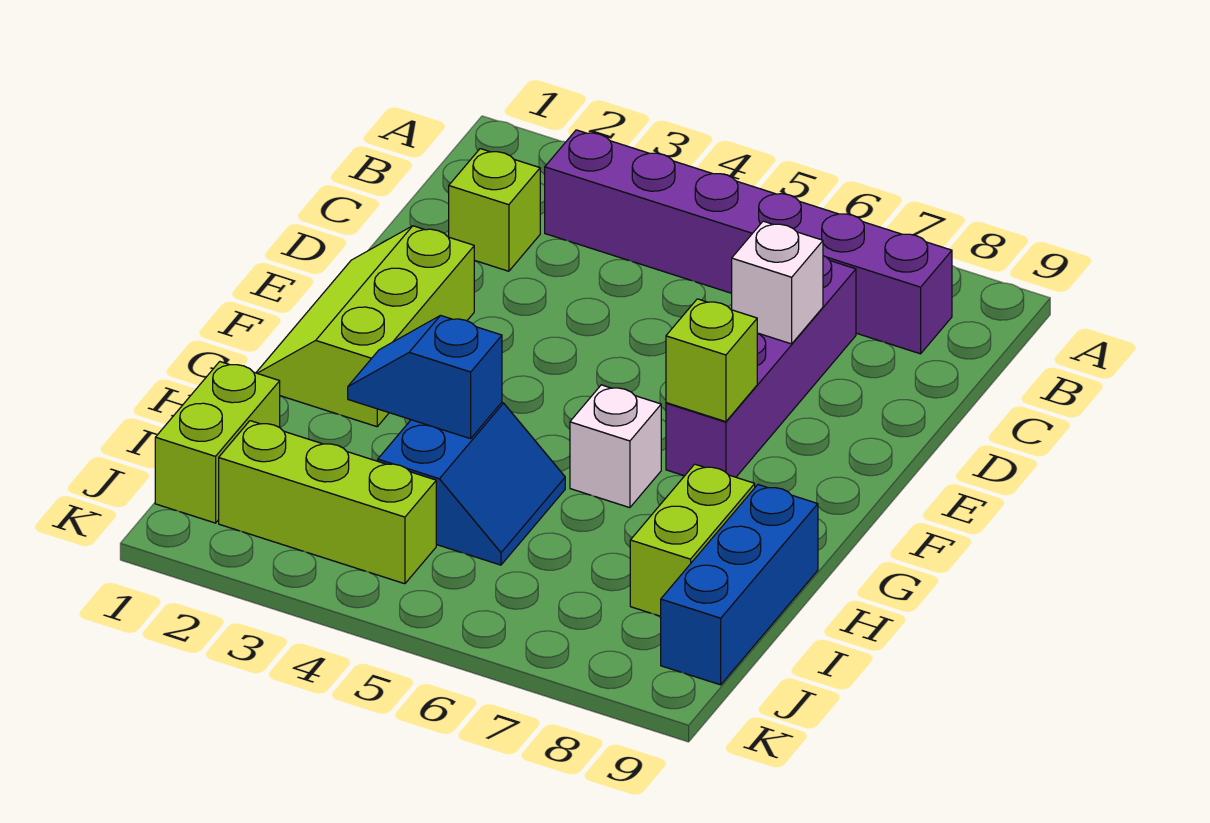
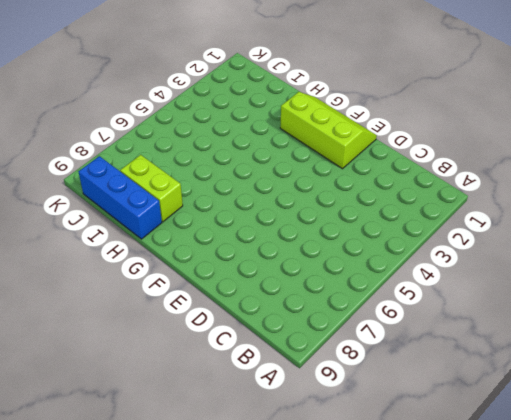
none -> purple brick B3:B8 level 1
none -> lime brick C2 level 1
none -> purple brick C7:F7 level 1

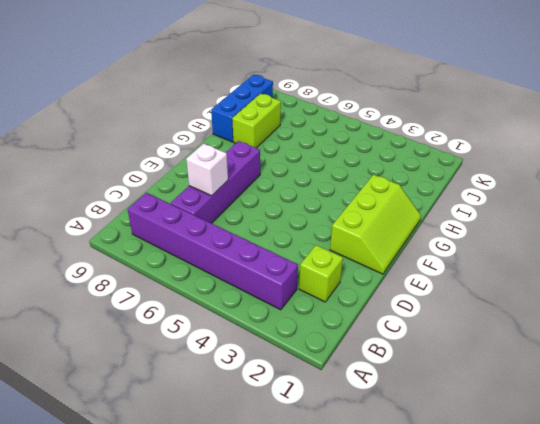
none -> white brick G6 level 1
none -> blue slope H4:I5 level 1 top 4
none -> lime brick I1:J1 level 1

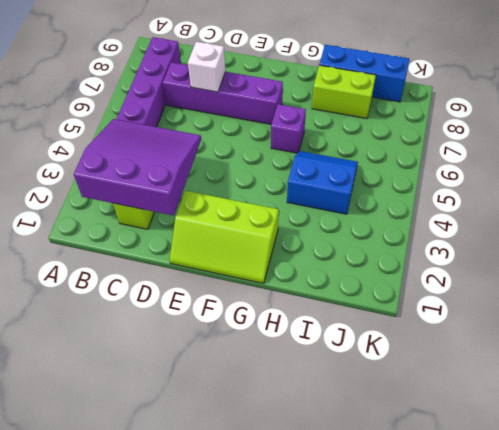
purple slope B2:D4 level 2 top 2 -> none
purple brick G6 level 1 -> white brick G6 level 1
none -> lime brick I1:J1 level 1
none -> lime brick J2:J4 level 1
none -> lime brick F7 level 2

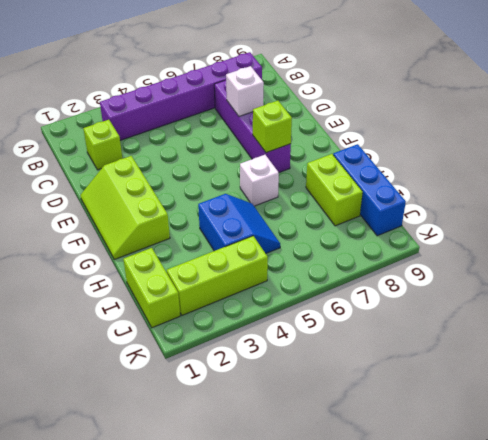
none -> blue slope H3:H4 level 2 top 4

